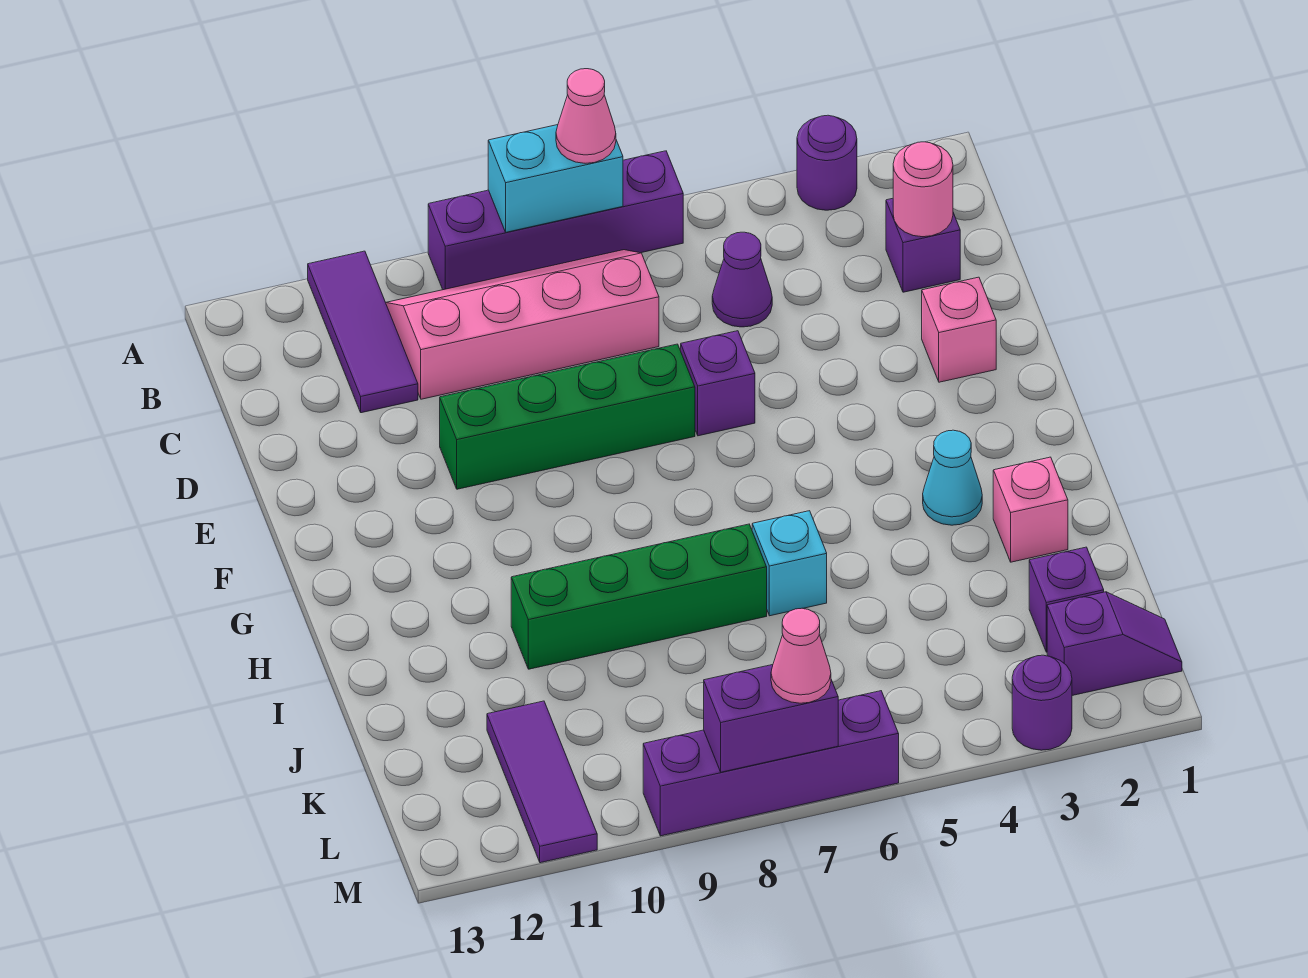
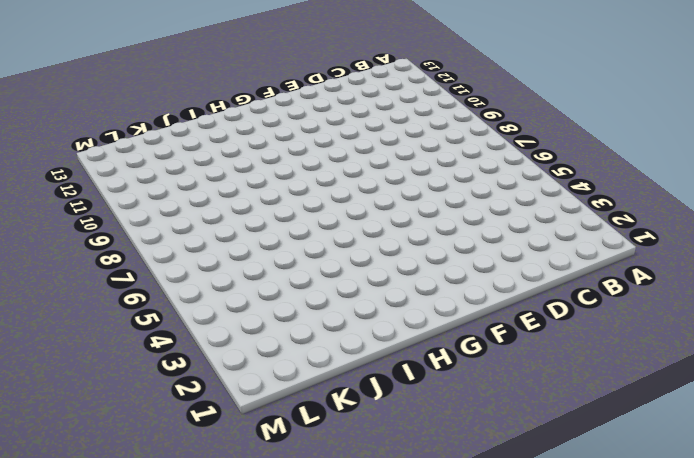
none -> purple round brick A3 level 1
none -> purple brick A6:A9 level 1
none -> purple tile A11:C11 level 1

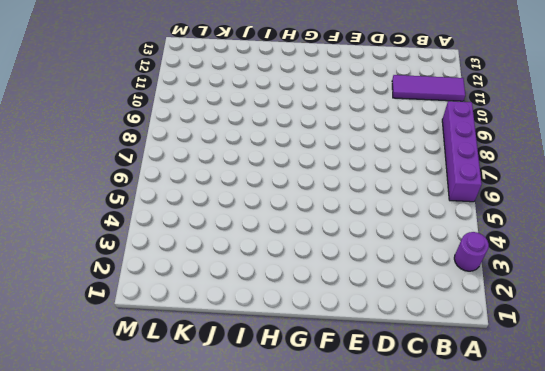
none -> pink slope B7:C10 level 1 top C
none -> purple brick C2 level 1
none -> purple cone C5 level 1

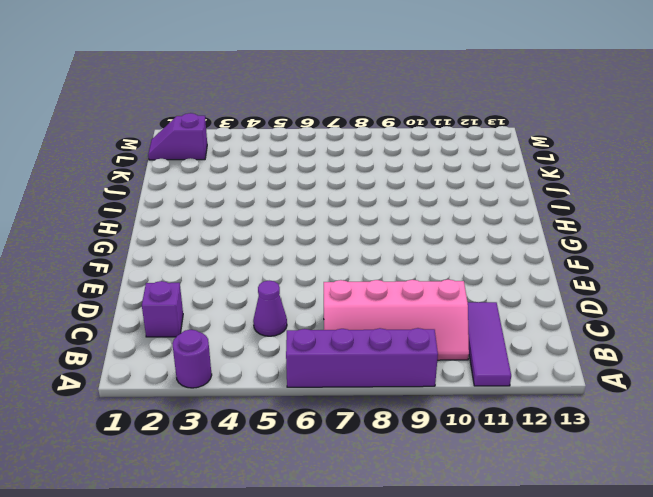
none -> pink brick E2 level 1
none -> purple brick E6 level 1
none -> green brick E7:E10 level 1

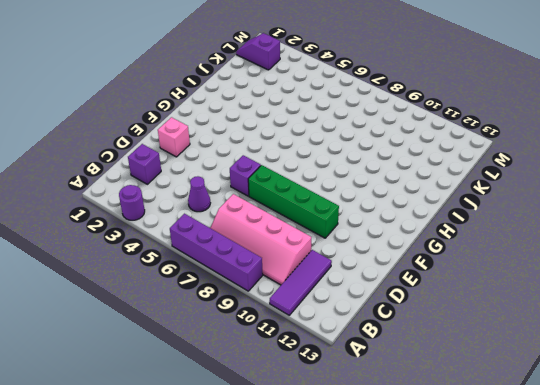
none -> cyan cone H3 level 1
none -> pink brick I2 level 1
none -> cyan brick I6 level 1

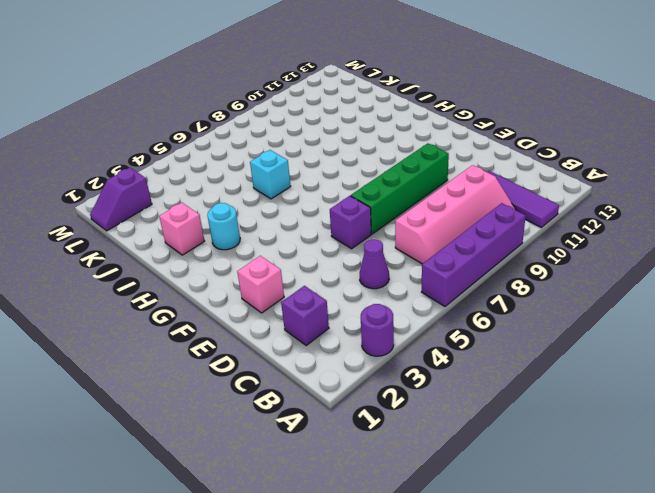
cyan round brick H3 level 1 -> cyan cone H3 level 1
none -> green brick I7:I10 level 1
none -> purple brick K2 level 1
none -> purple tile K11:M11 level 1

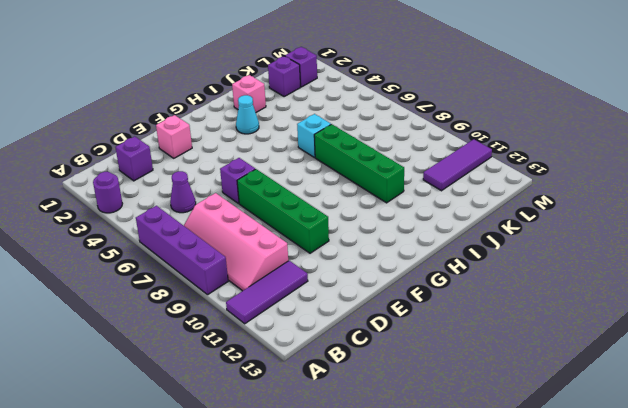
none -> purple round brick M3 level 1
none -> purple brick M6:M9 level 1
none -> cyan brick A7:A8 level 2

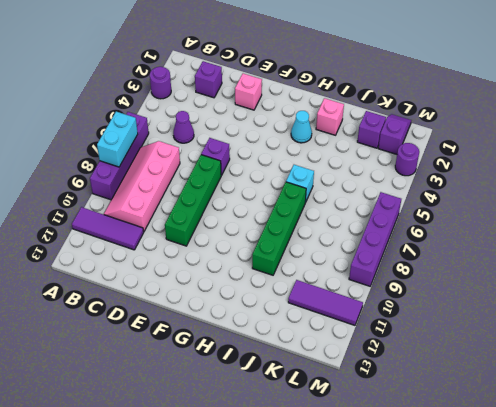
none -> pink round brick C2 level 2
none -> purple brick M7:M8 level 2
none -> pink cone A7 level 3

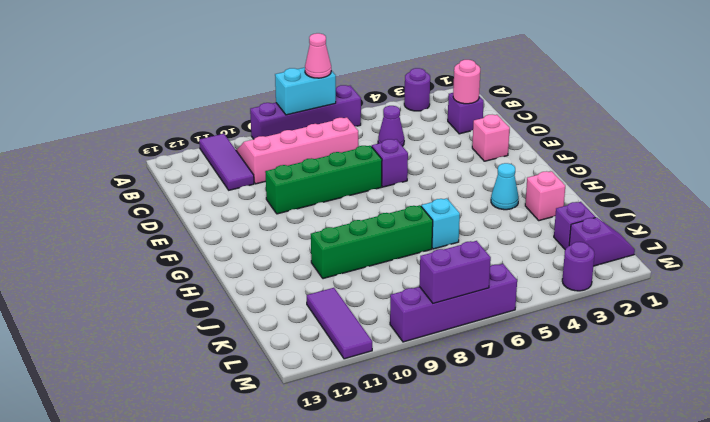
none -> pink cone M7 level 3

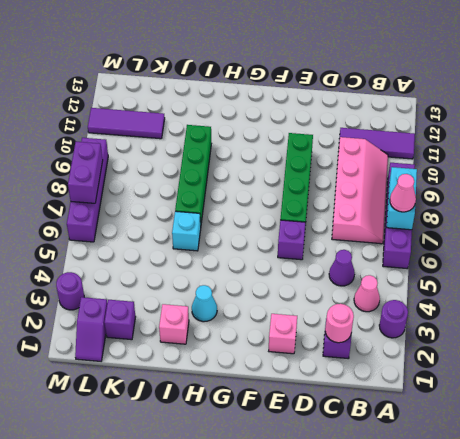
pink cone B4 level 1 -> pink cone M7 level 3

